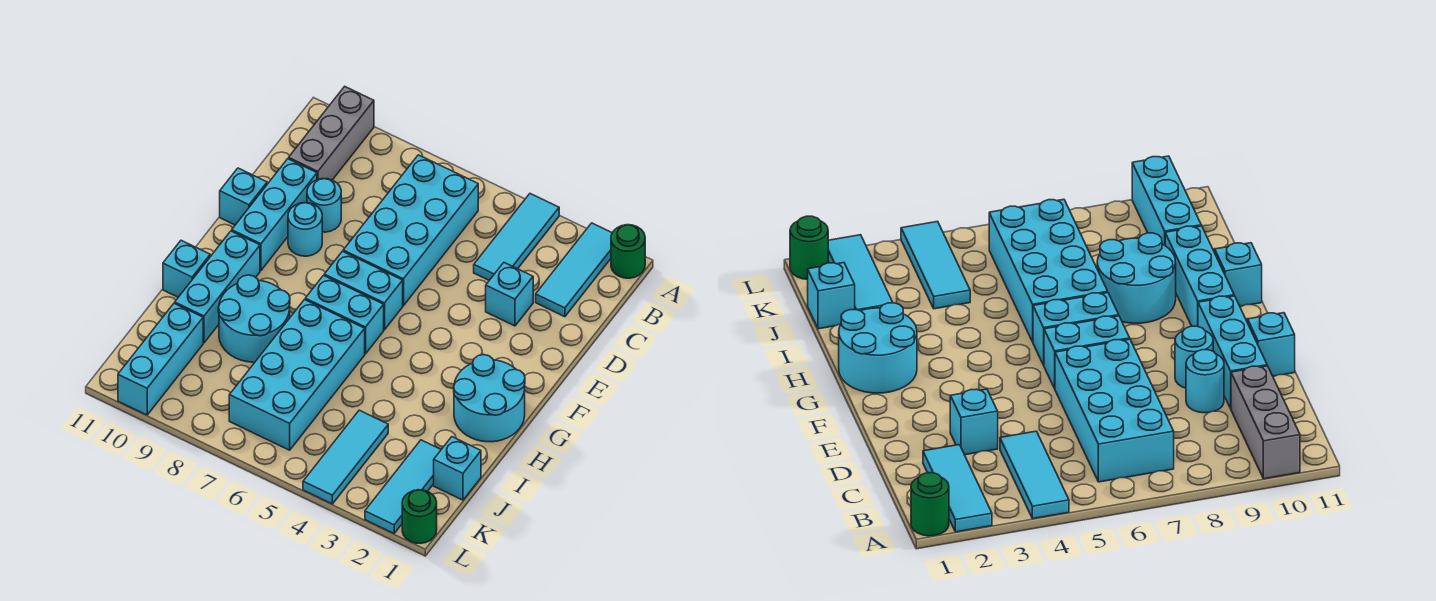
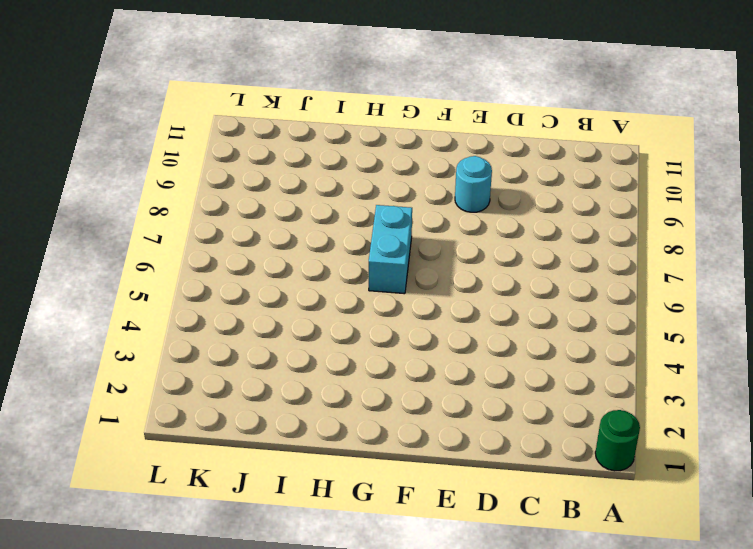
none -> cyan tile A2:C2 level 1
none -> cyan tile A4:C4 level 1
none -> grey brick A10:C10 level 1

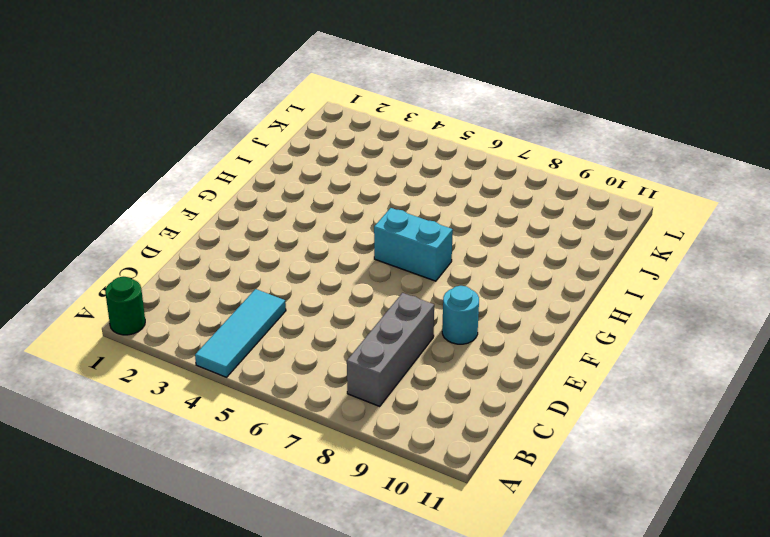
grey brick B8:D8 level 1 -> grey brick A10:C10 level 1
none -> cyan tile A2:C2 level 1
none -> cyan brick B6:E7 level 1
none -> cyan brick D3 level 1

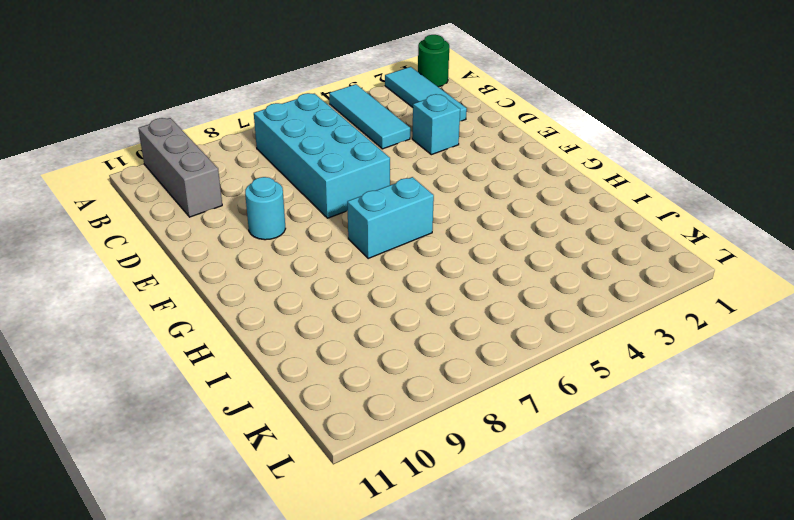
none -> cyan round brick D9 level 1
none -> cyan brick D10:F10 level 1
none -> cyan brick E11 level 1

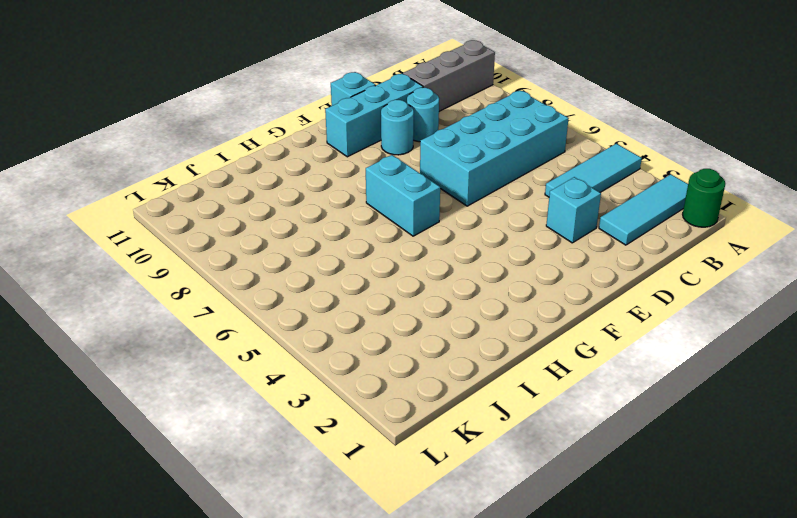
none -> cyan brick F6:F7 level 1
none -> cyan round brick G1:H2 level 1
none -> cyan brick G10:I10 level 1

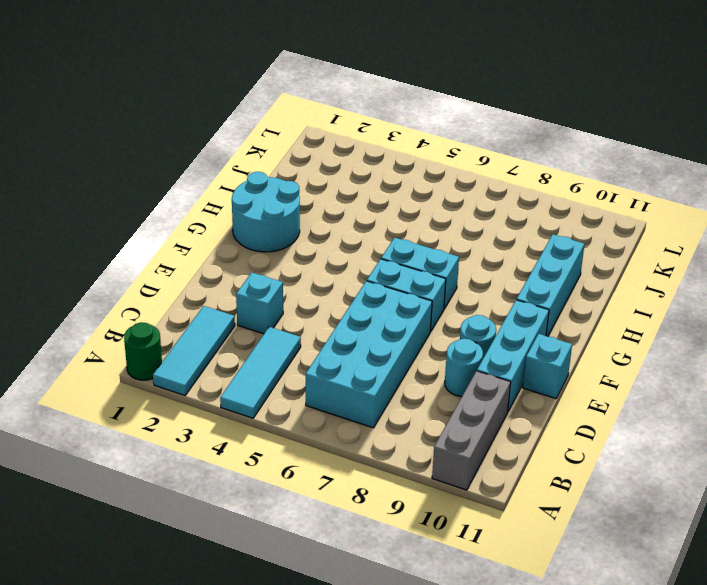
none -> cyan brick H6:K7 level 1
none -> cyan round brick H8:I9 level 1
none -> cyan brick H11 level 1

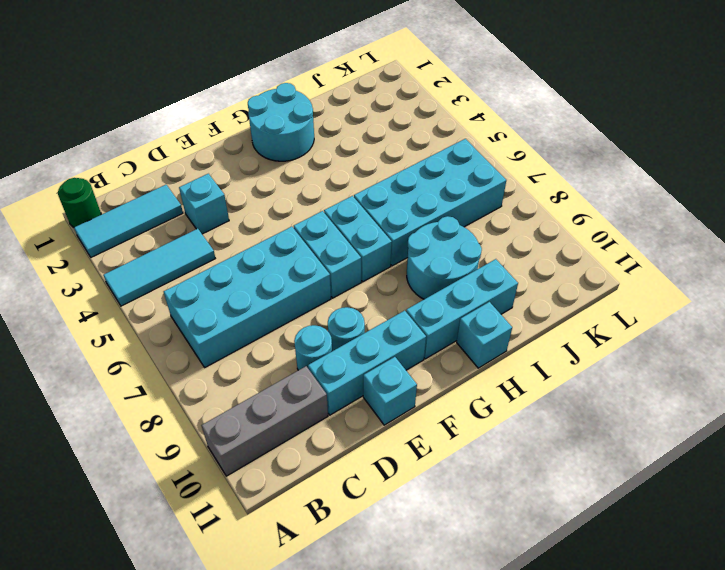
none -> cyan brick J1 level 1
none -> cyan tile J2:L2 level 1
none -> cyan tile J4:L4 level 1

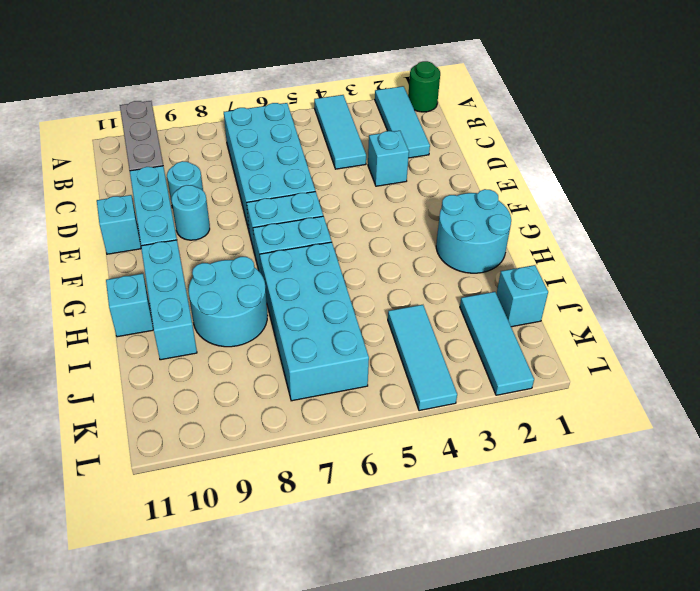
none -> cyan brick J10:L10 level 1
none -> green round brick L1 level 1

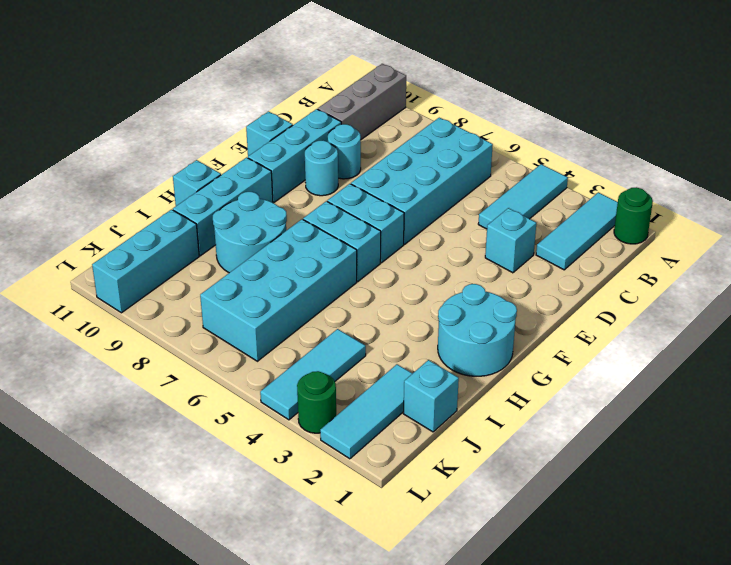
green round brick L3 level 1 -> green round brick L1 level 1

